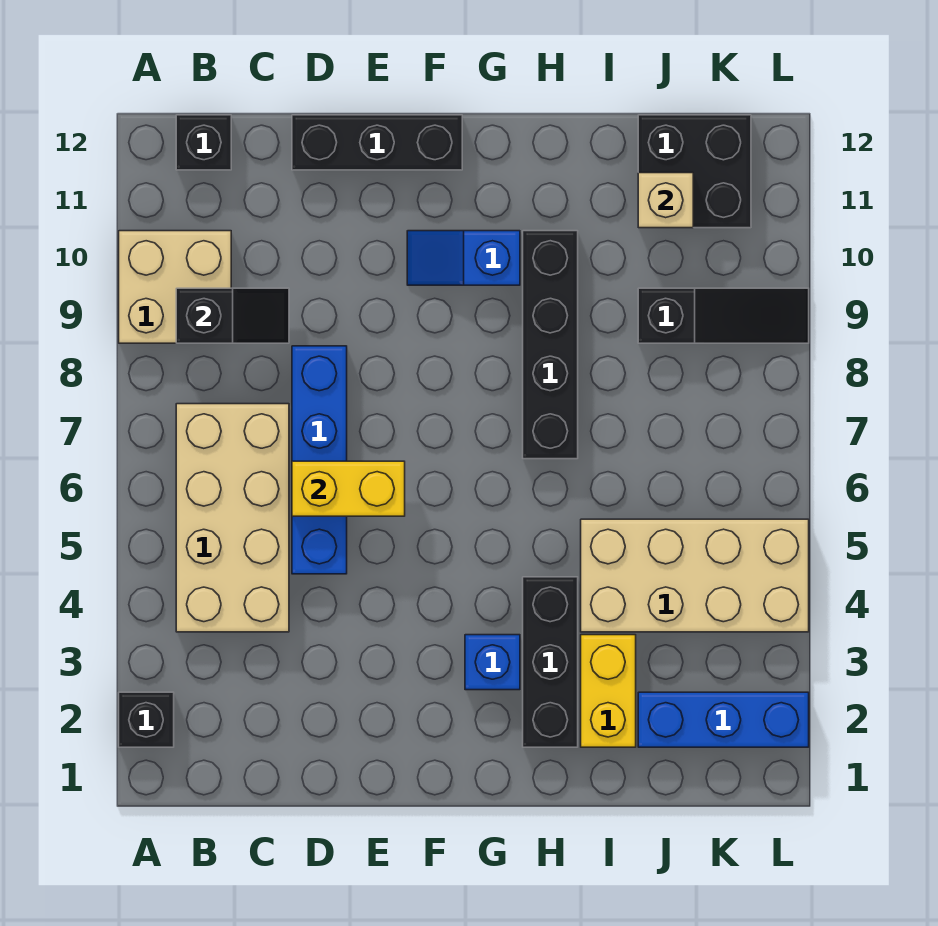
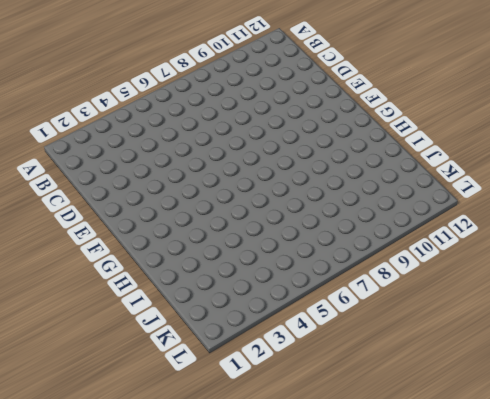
none -> black brick A2 level 1
none -> tan brick A9:B10 level 1
none -> tan brick B4:C7 level 1

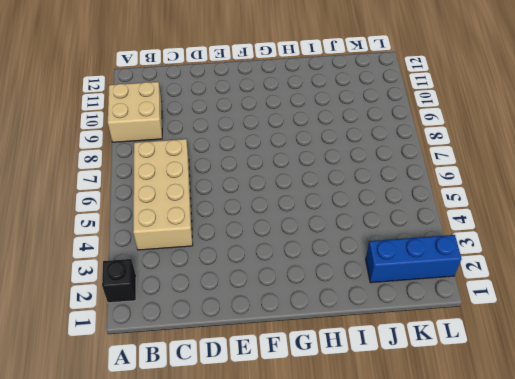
none -> black brick B12 level 1
none -> blue brick D5:D8 level 1
none -> black brick D12:F12 level 1

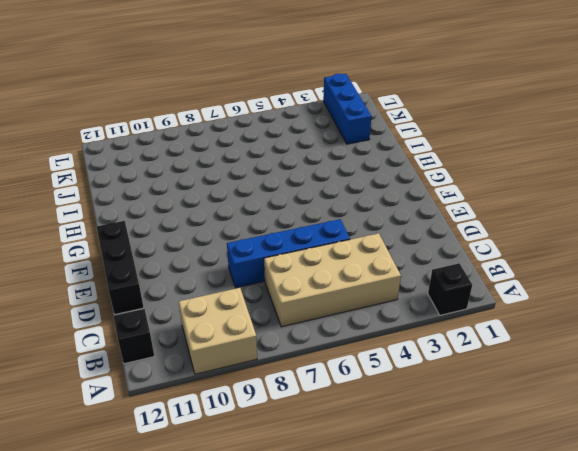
none -> blue slope F10:G10 level 1 top G
none -> blue brick G3 level 1
none -> black brick H2:H4 level 1

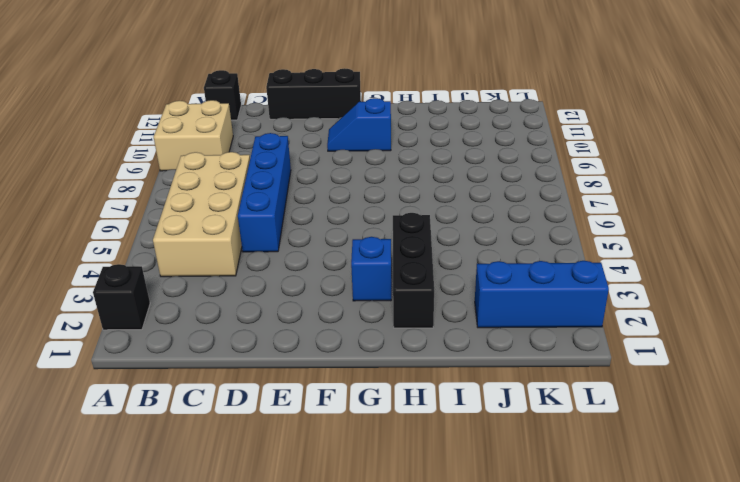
none -> black brick H7:H10 level 1
none -> yellow brick I2:I3 level 1
none -> tan brick I4:L5 level 1

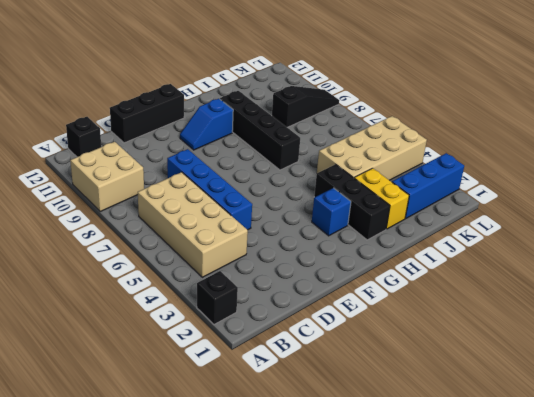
none -> black brick J11:K12 level 1
none -> black slope B9:C9 level 2 top B
none -> yellow brick D6:E6 level 2

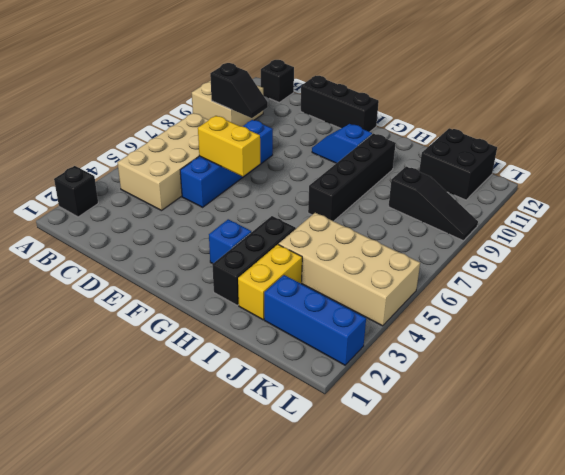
none -> tan brick J11 level 2

